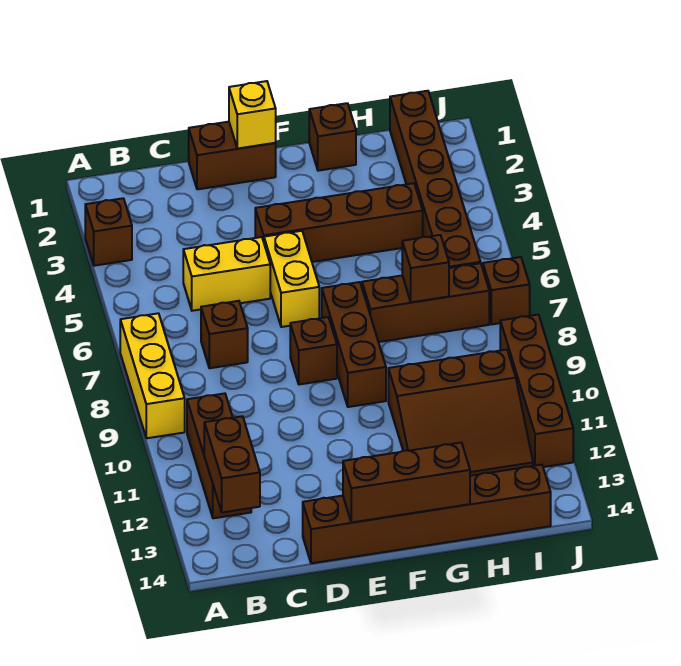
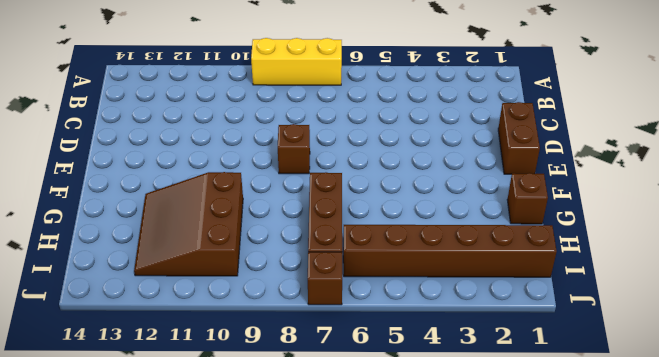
none -> brown brick A3 level 1
none -> brown brick B10:B12 level 1
none -> yellow brick C5:D5 level 1

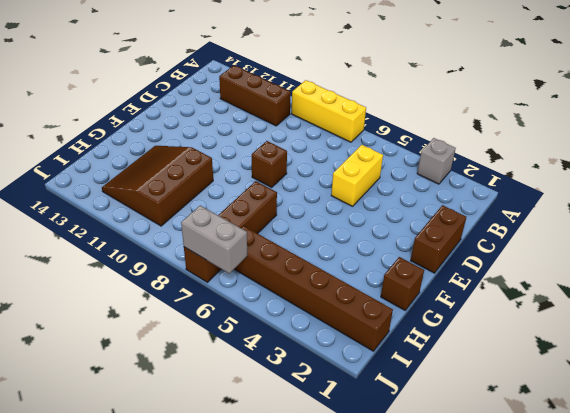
grey brick A3 level 1 -> brown brick A3 level 1
grey brick J6:J7 level 2 -> none
none -> brown brick C7 level 1
none -> brown brick D14:I14 level 1
none -> brown brick E4:H4 level 1

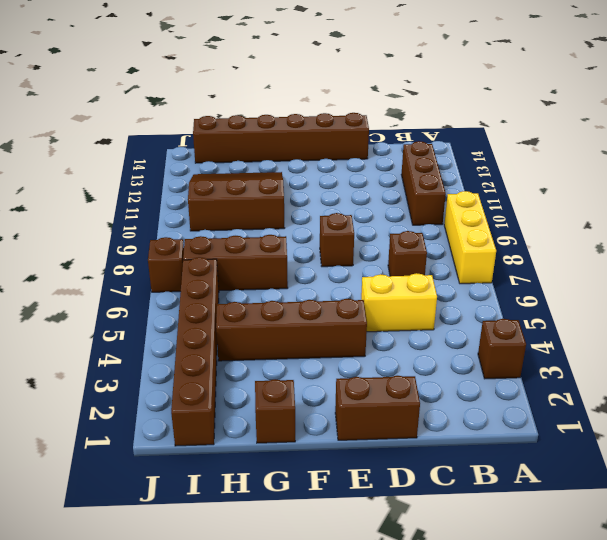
none -> yellow brick E5:E6 level 1
none -> brown brick F7:F9 level 1
none -> brown brick J9:J12 level 1

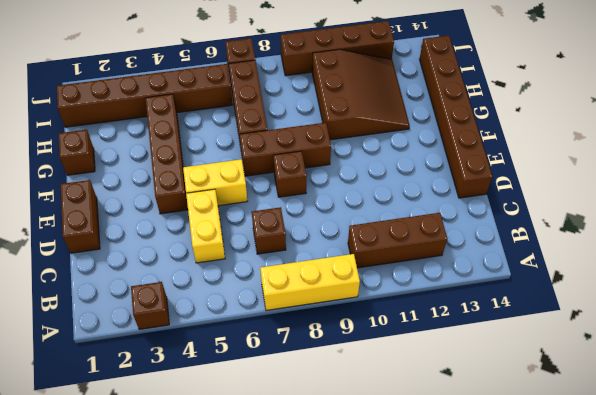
none -> brown brick B12:B13 level 2
none -> yellow brick E1 level 2
none -> brown brick E14:G14 level 2

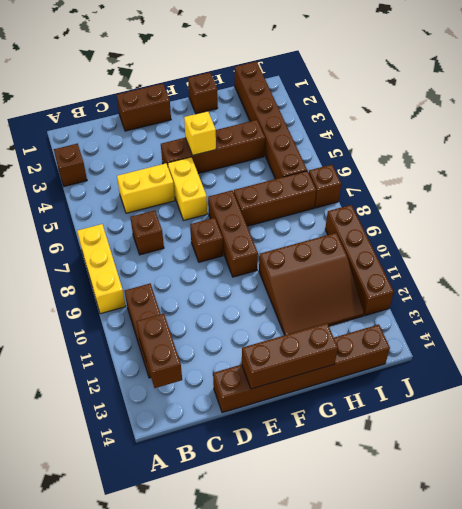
yellow brick F4 level 2 -> yellow brick E1 level 2
none -> brown brick H7 level 2

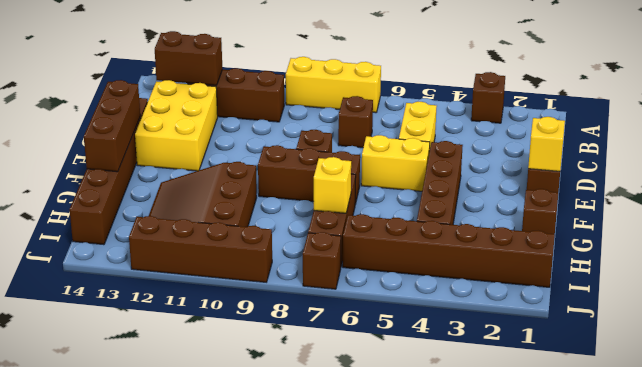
yellow brick C12:E13 level 1 -> none
yellow brick H7 level 2 -> brown brick H7 level 2

